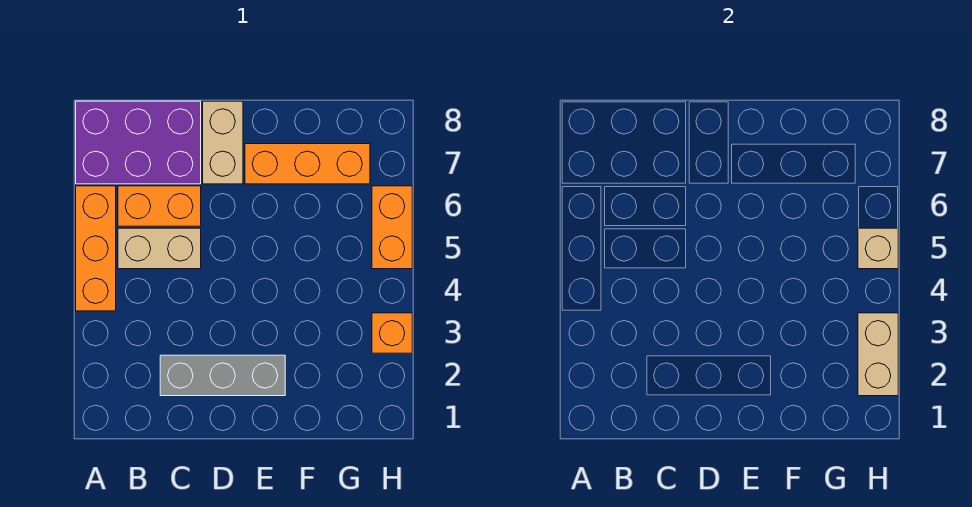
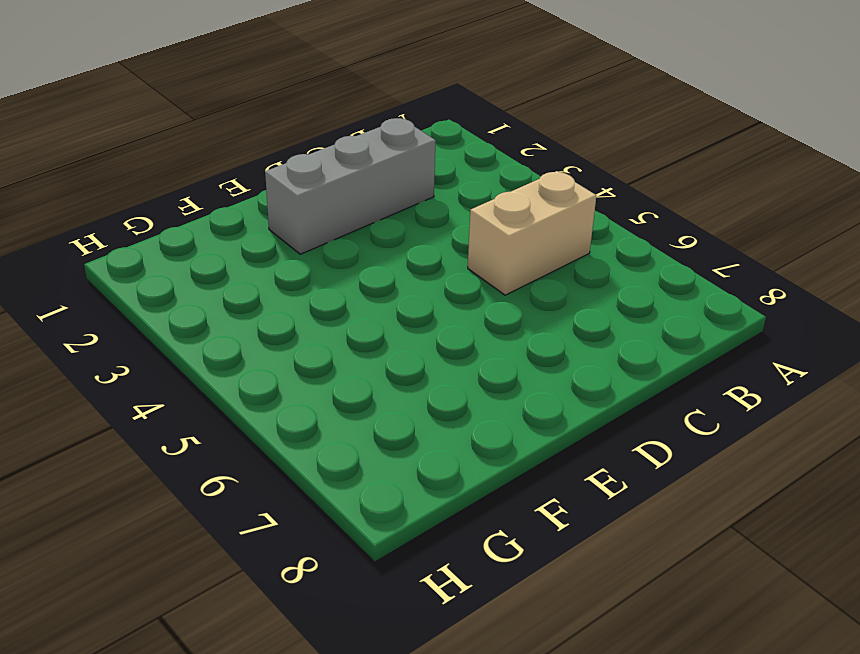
none -> orange brick A4:A6 level 1
none -> purple brick A7:C8 level 1

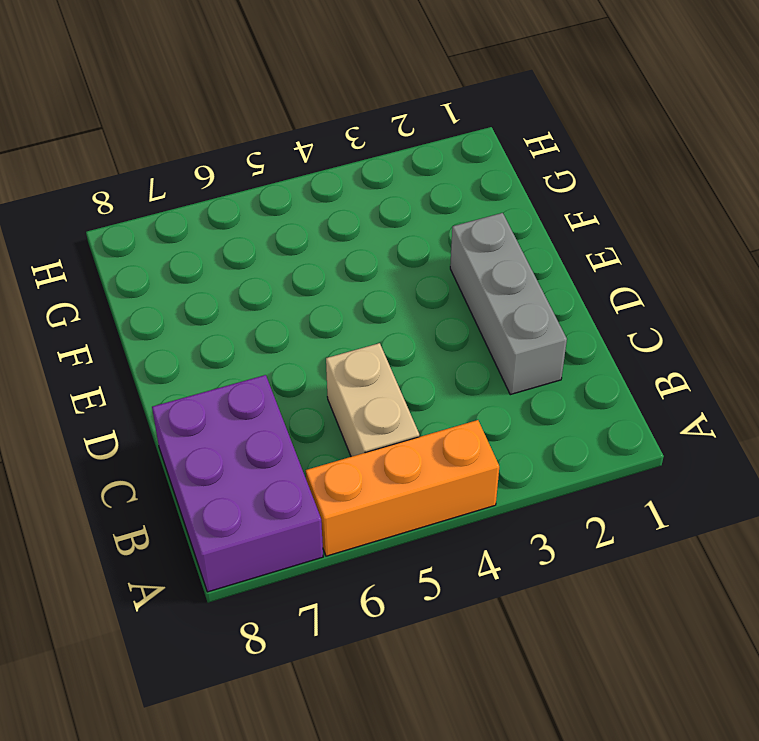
none -> orange brick B6:C6 level 1
none -> tan brick D7:D8 level 1

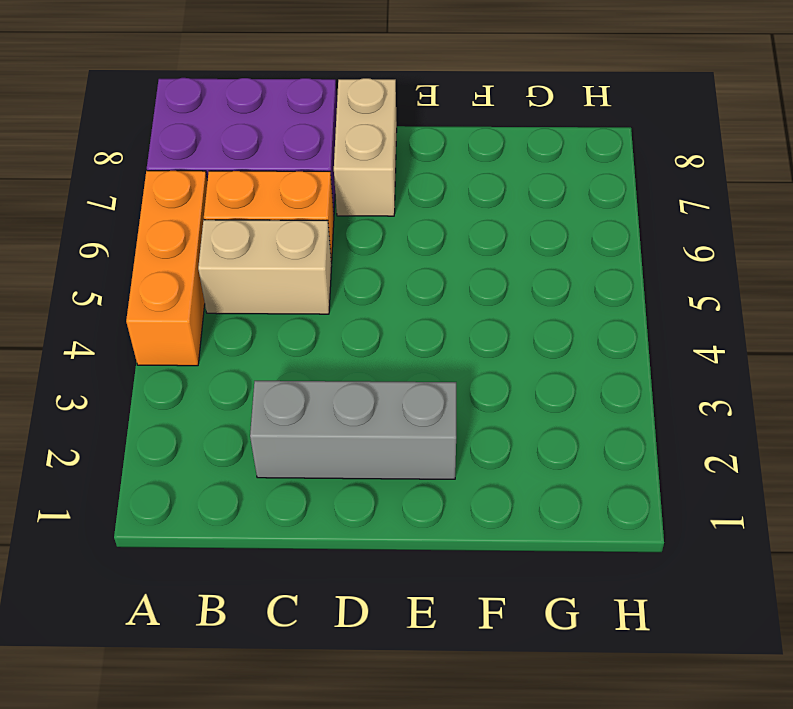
none -> orange brick E7:G7 level 1
none -> orange brick H3 level 1

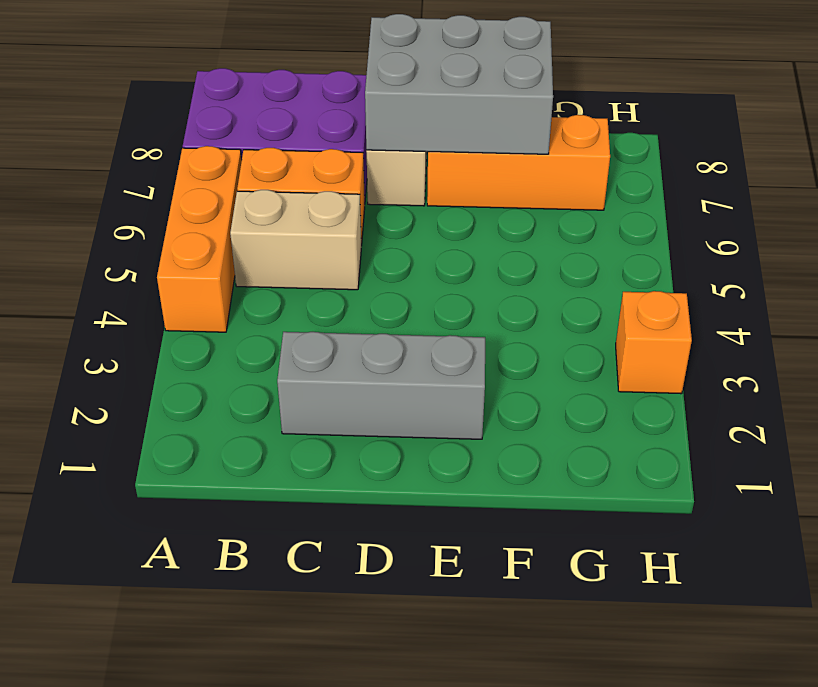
grey brick D7:F8 level 2 -> none
none -> orange brick H5:H6 level 1
none -> tan brick H2:H3 level 2

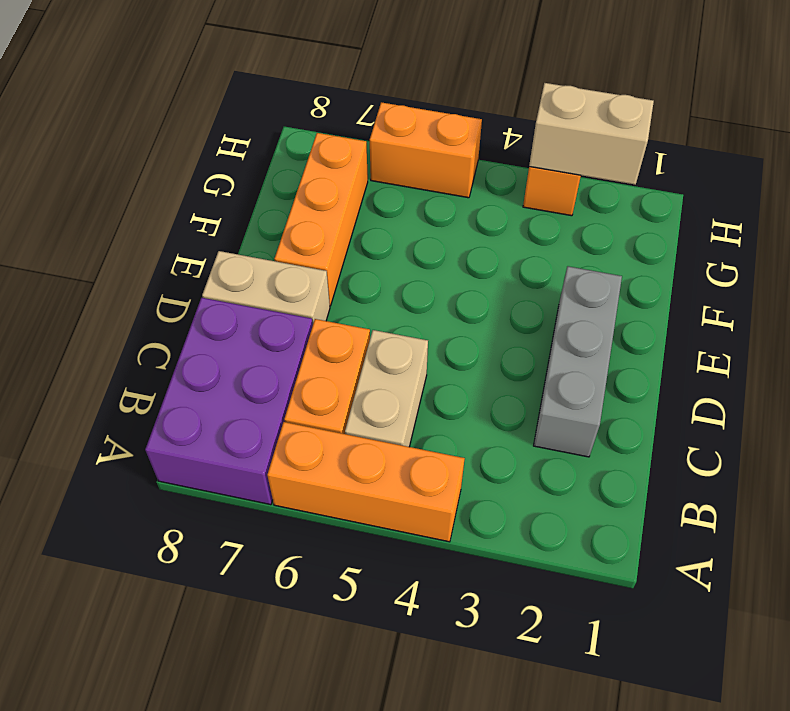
none -> tan brick H5 level 2

